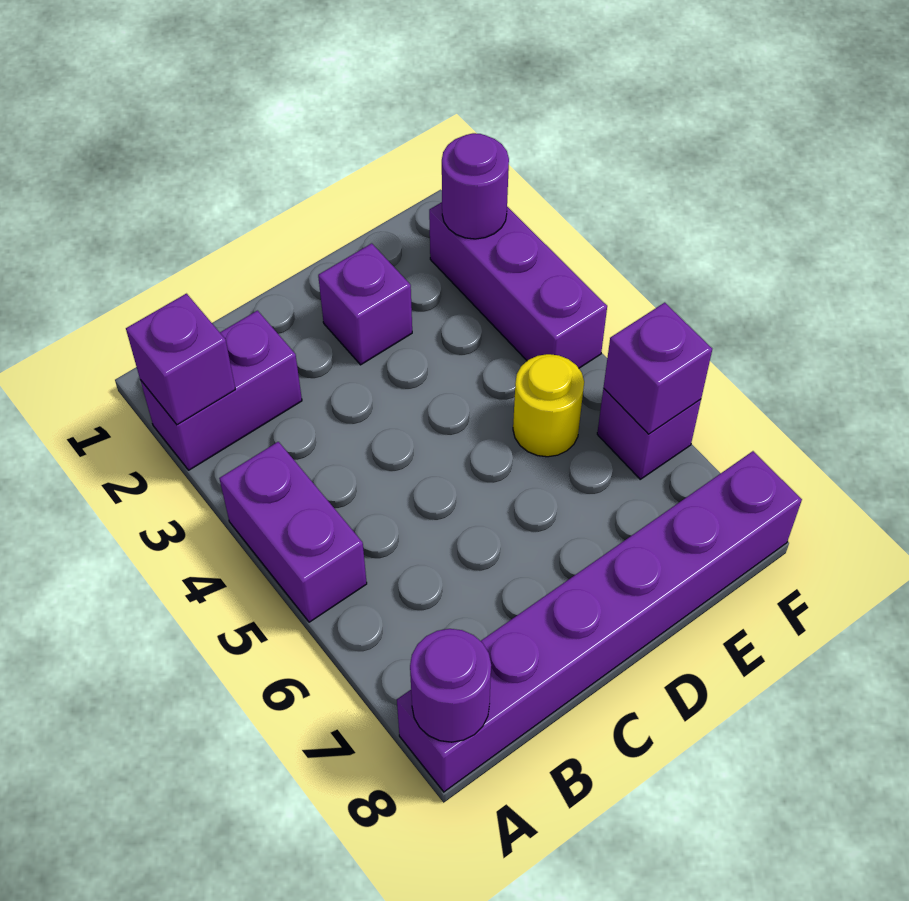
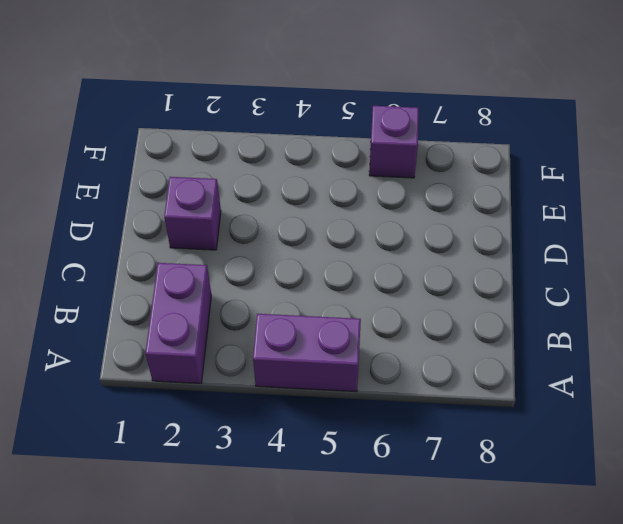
none -> purple brick A8:F8 level 1
none -> yellow round brick E5 level 1

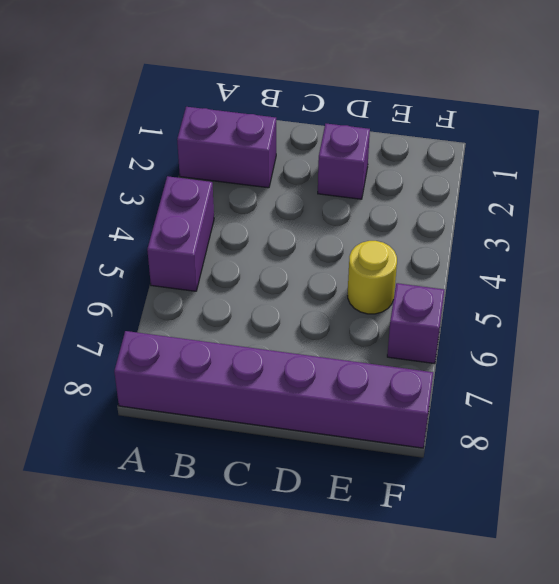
none -> purple brick F2:F4 level 1
none -> purple brick A2 level 2

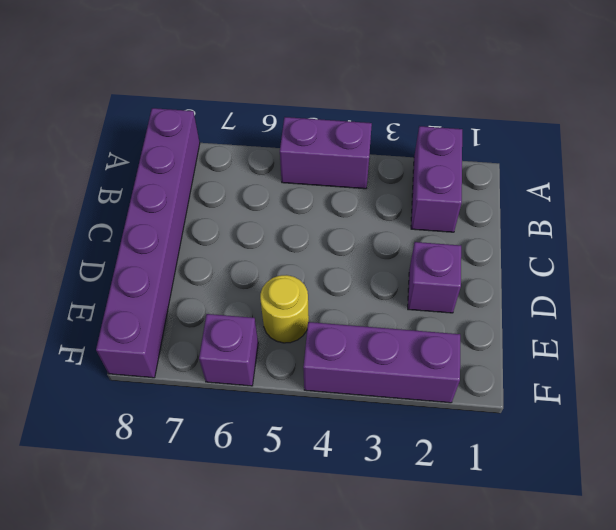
none -> purple brick A2 level 2
none -> purple round brick A8 level 2

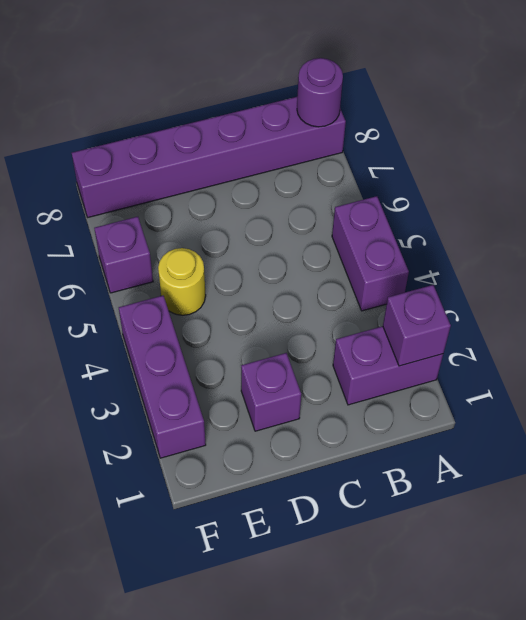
none -> purple round brick F2 level 2
none -> purple brick F6 level 2

